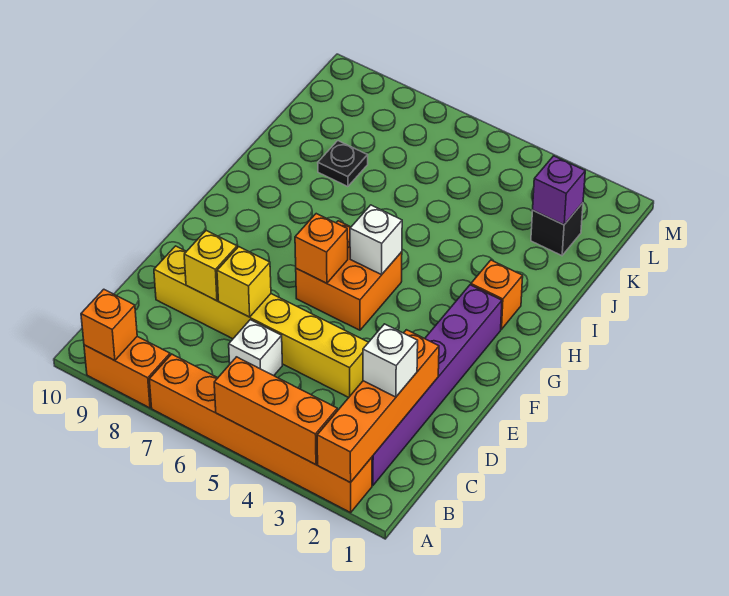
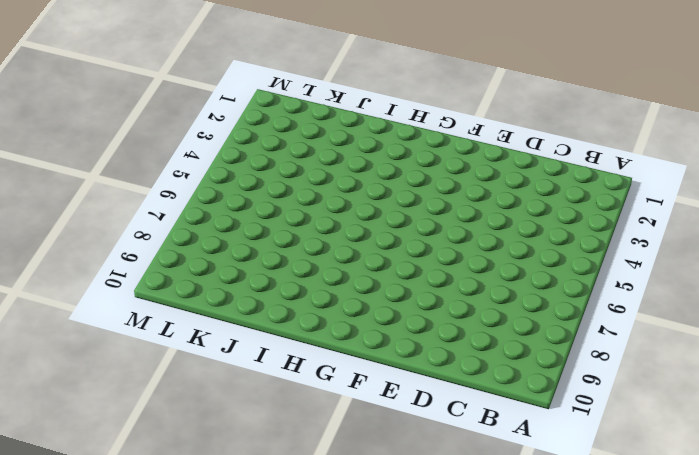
none -> orange brick A2:A7 level 1
none -> orange brick A8:A9 level 1
none -> purple brick B2:G2 level 1

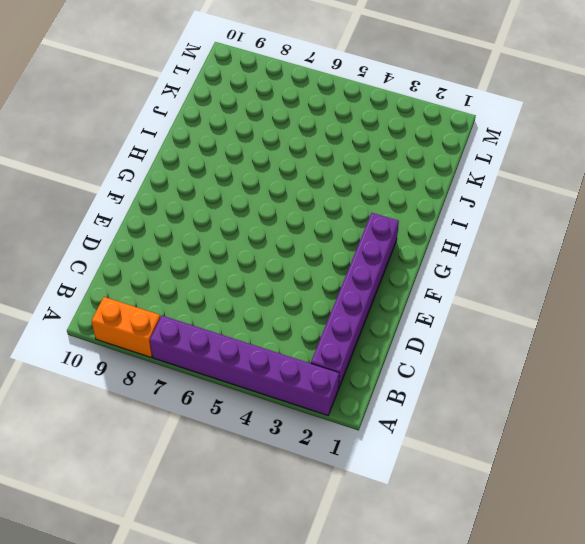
purple brick A2:A7 level 1 -> orange brick A2:A7 level 1
none -> white brick C6 level 1
none -> yellow brick D4:D9 level 1
none -> orange brick F5:G6 level 1

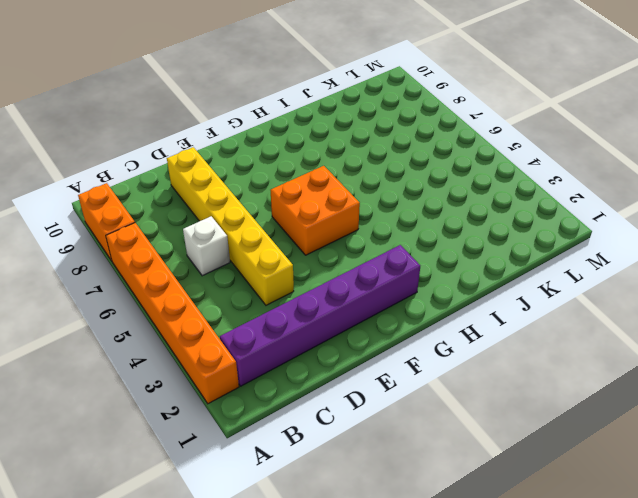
none -> orange brick H2 level 1
none -> black plate J8 level 1
none -> black brick K2 level 1

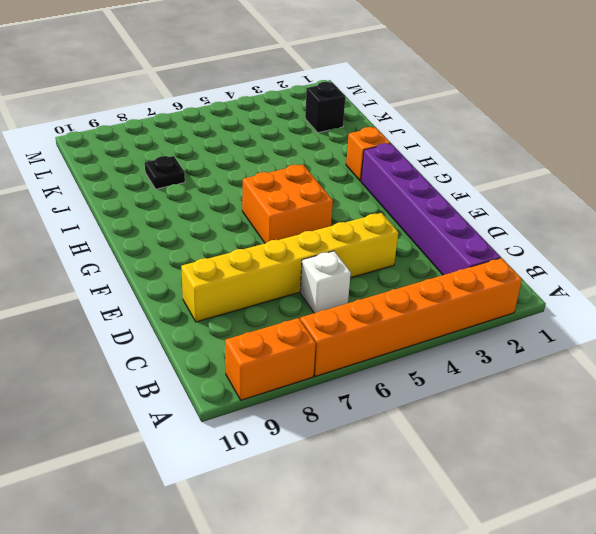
none -> orange brick A2:D2 level 2
none -> orange brick A3:A5 level 2
none -> orange brick A9 level 2

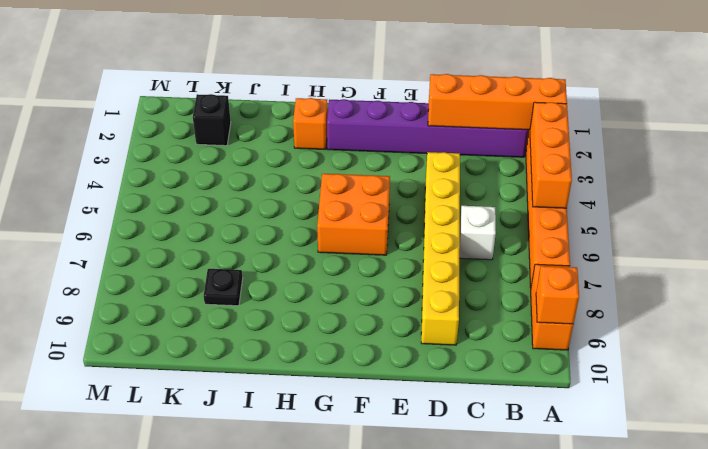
none -> yellow brick D7 level 2
none -> yellow brick D8 level 2
none -> orange brick F6 level 2

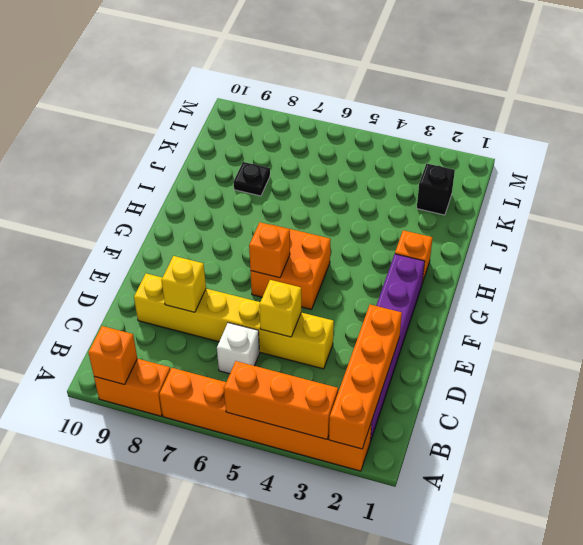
yellow brick D5 level 2 -> yellow brick D7 level 2
none -> white brick G5 level 2
none -> purple brick K2 level 2
none -> white brick C2 level 3

